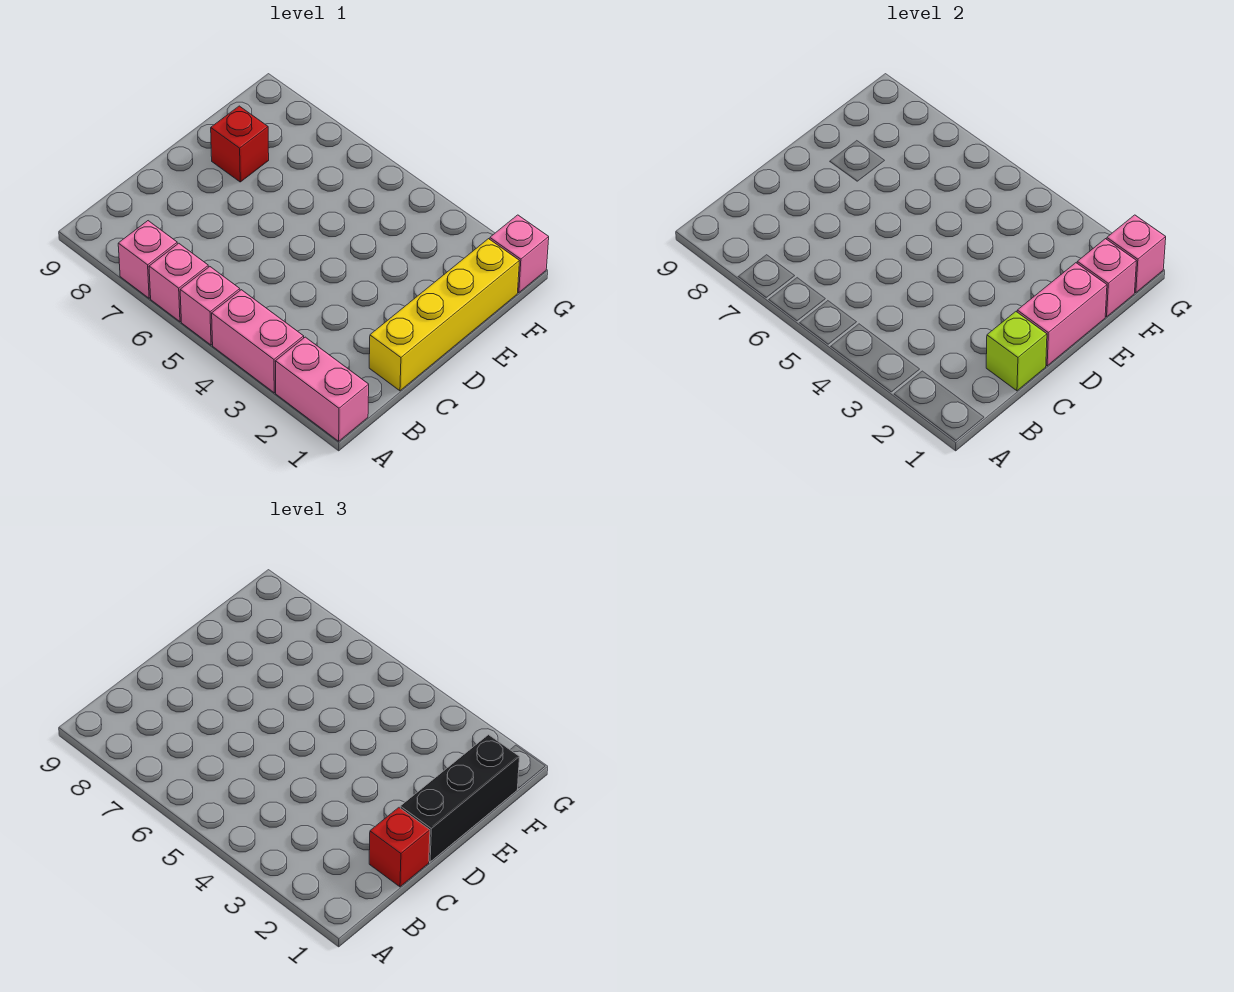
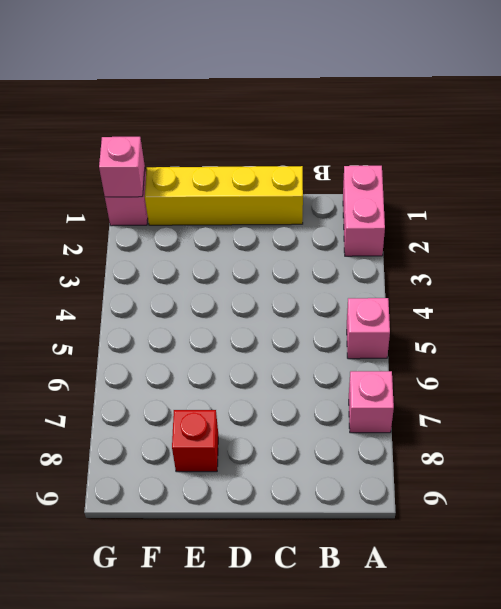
none -> pink brick A3:A4 level 1
none -> pink brick A6 level 1
none -> lime brick C1 level 2

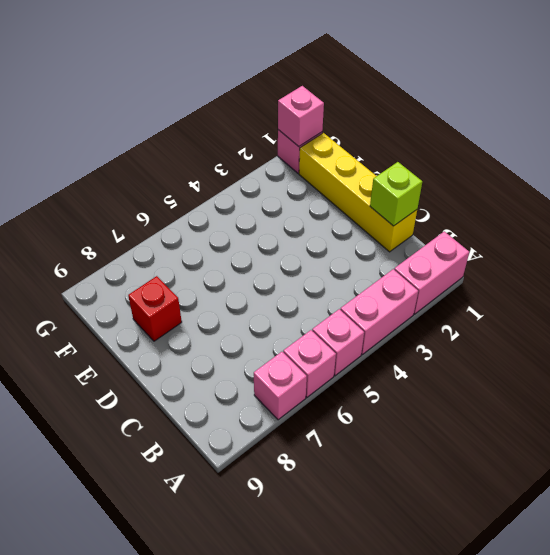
none -> pink brick D1:E1 level 2
none -> pink brick F1 level 2
none -> red brick C1 level 3

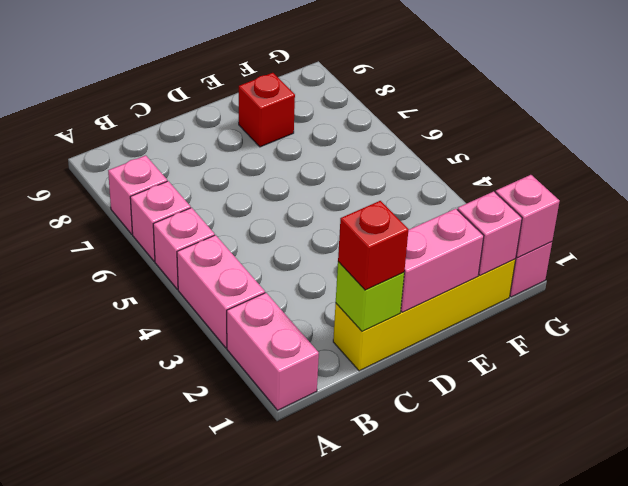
none -> black brick D1:F1 level 3

